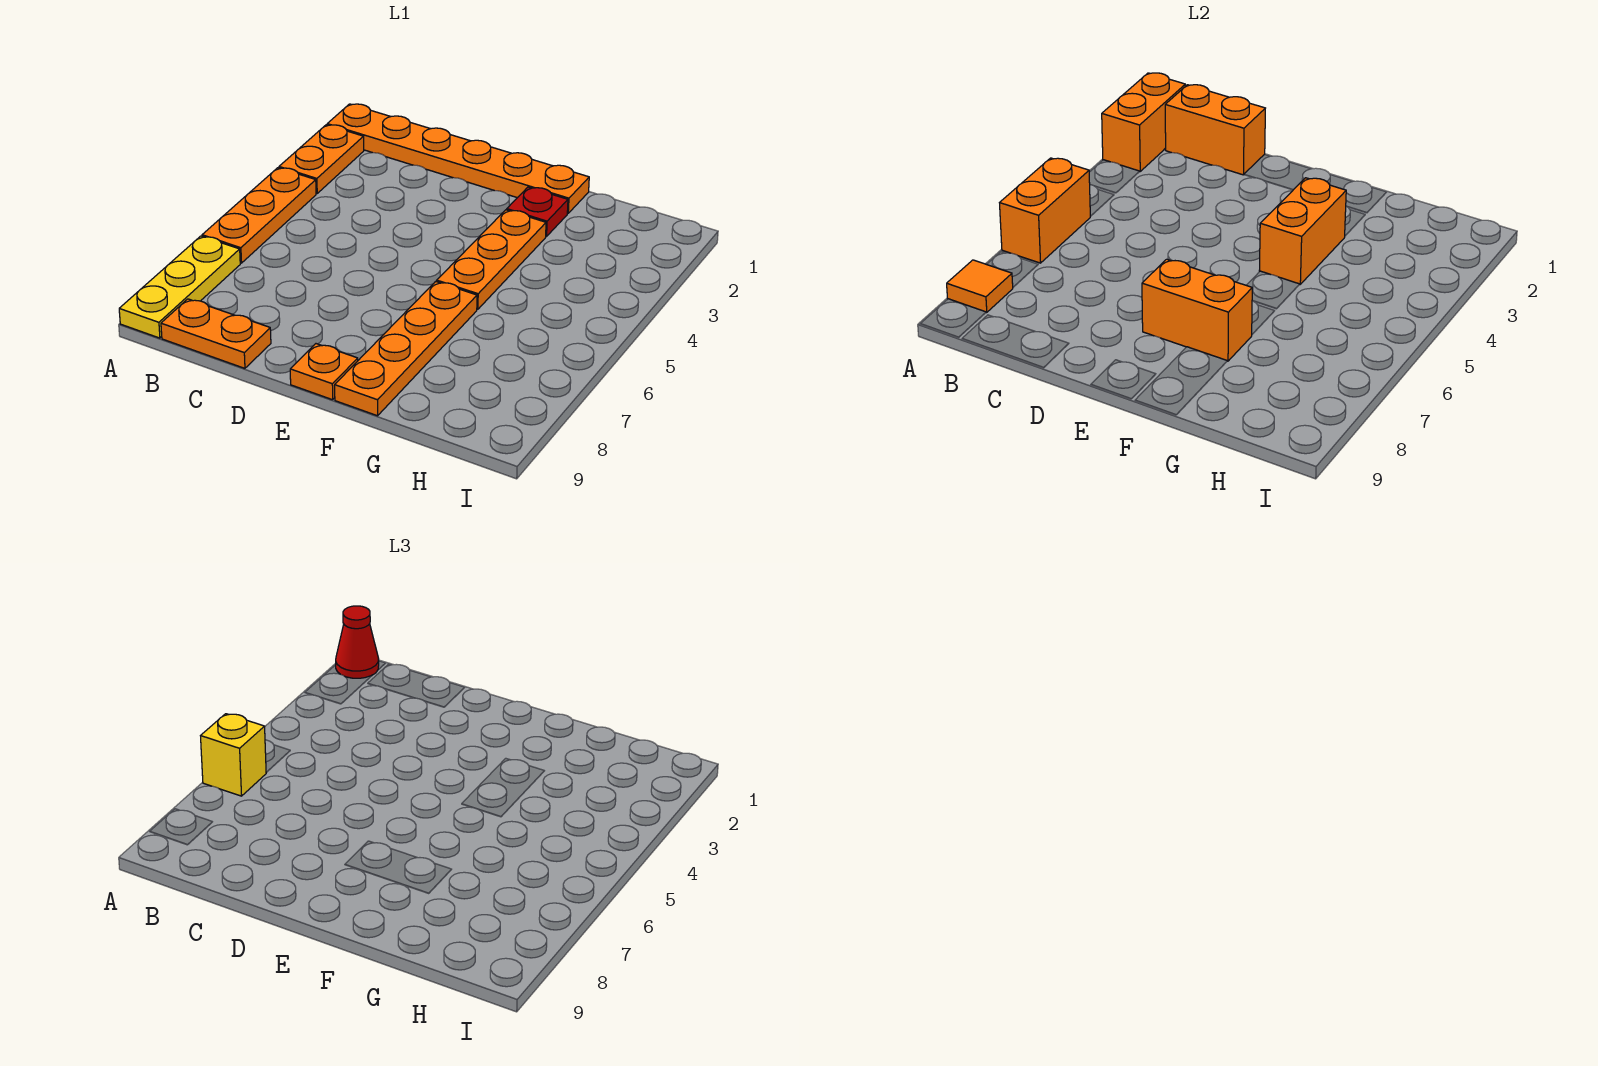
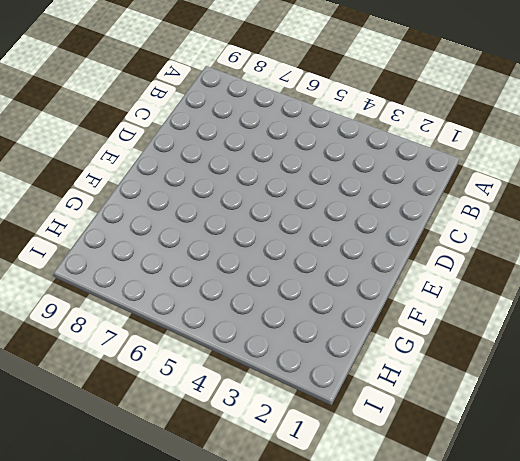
none -> orange plate A1:F1 level 1
none -> orange plate A2:A3 level 1
none -> orange plate A4:A6 level 1

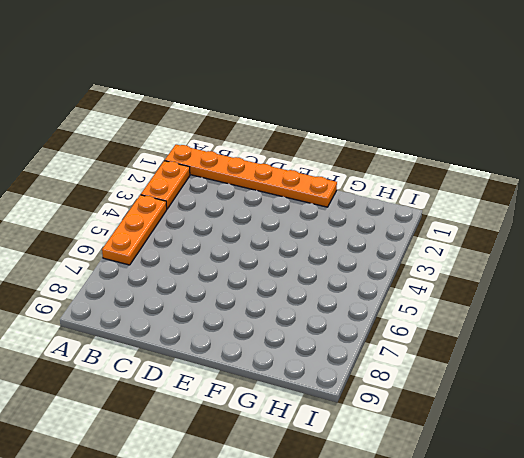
none -> yellow plate A7:A9 level 1
none -> orange plate B9:C9 level 1
none -> orange plate E9 level 1

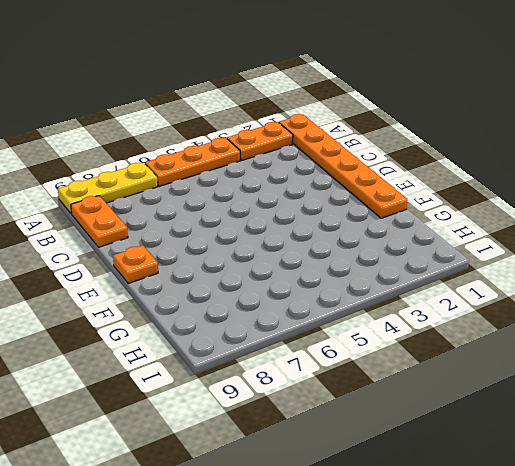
none -> red plate F2 level 1
none -> orange plate F3:F5 level 1
none -> orange plate F6:F9 level 1

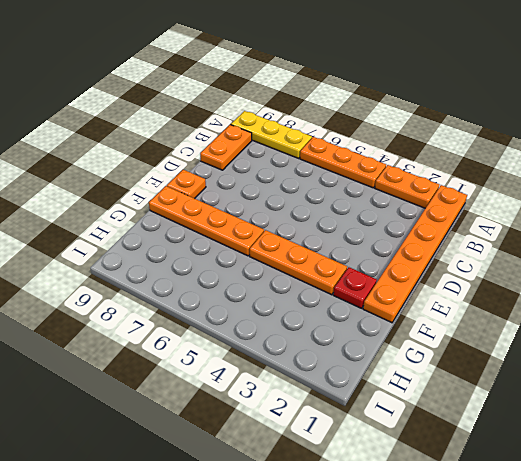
none -> orange brick A1:A2 level 2
none -> orange brick A5:A6 level 2
none -> orange tile A8 level 2

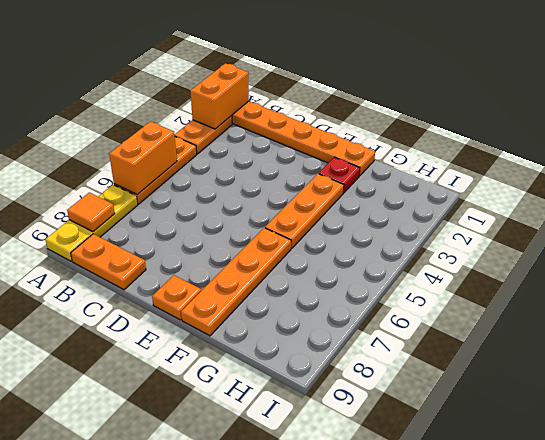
none -> orange brick B1:C1 level 2
none -> orange brick E7:F7 level 2
none -> orange brick F3:F4 level 2

